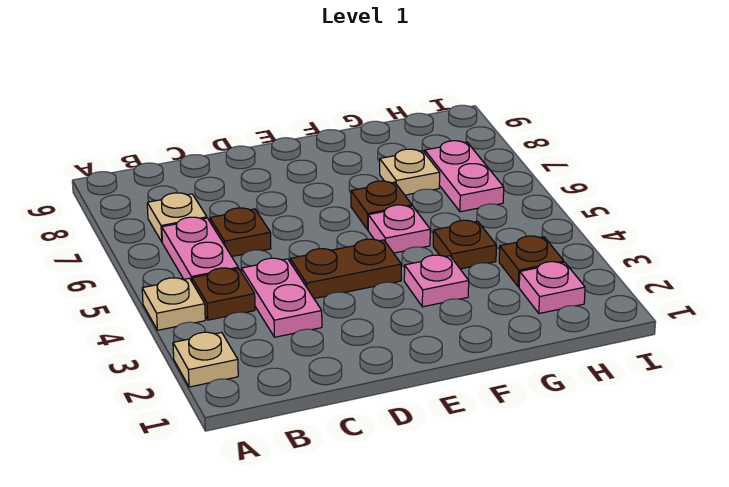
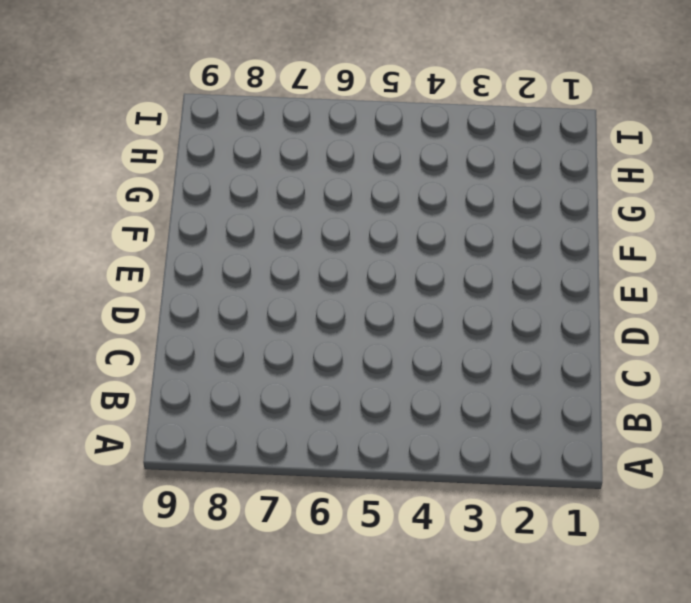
none -> tan plate A2 level 1
none -> tan plate A4 level 1
none -> brown plate B4 level 1

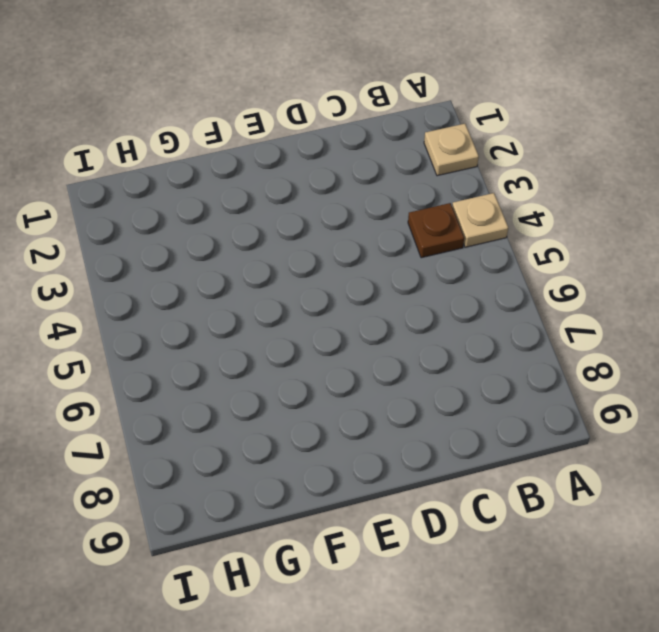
none -> pink plate B5:B6 level 1
none -> tan plate B7 level 1
none -> pink plate C3:C4 level 1

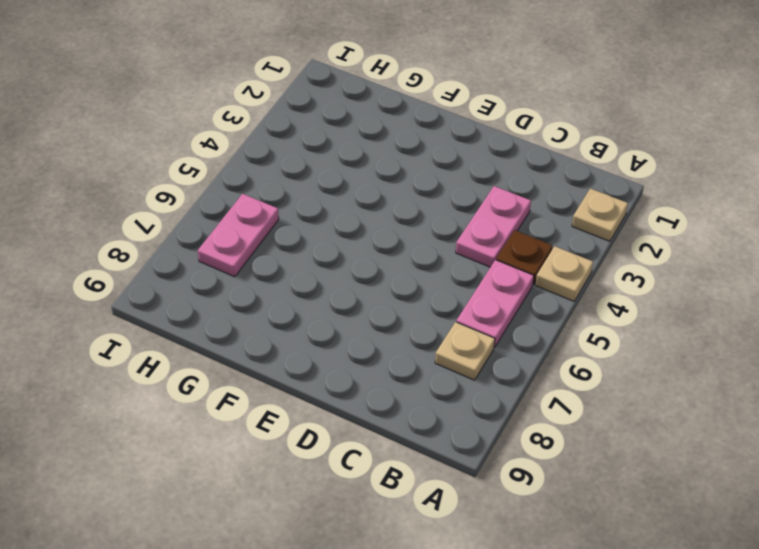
none -> brown plate C6 level 1
none -> brown plate D4:E4 level 1
none -> pink plate F3 level 1

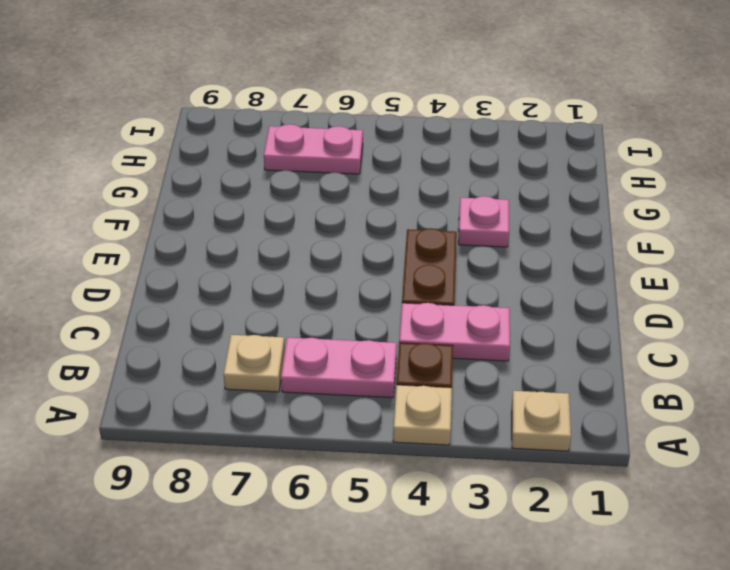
none -> brown plate C6 level 1
none -> pink plate F5 level 1
none -> brown plate F6 level 1

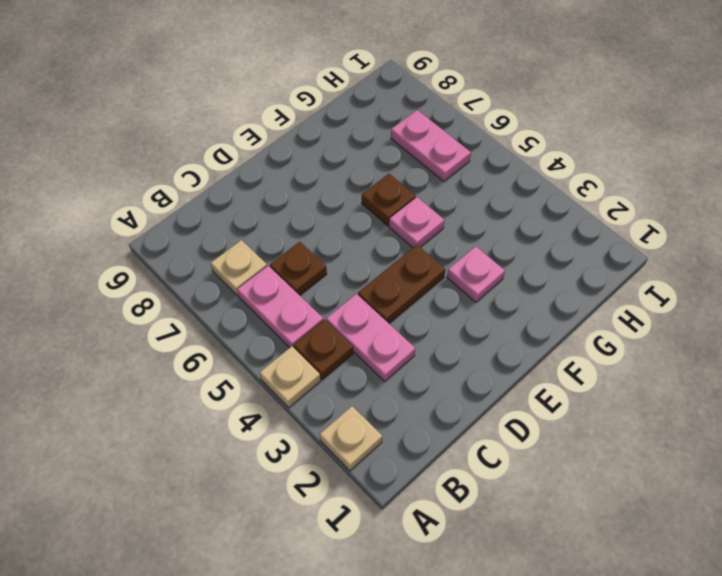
none -> brown plate G4 level 1
none -> tan plate G7 level 1
none -> pink plate H2 level 1

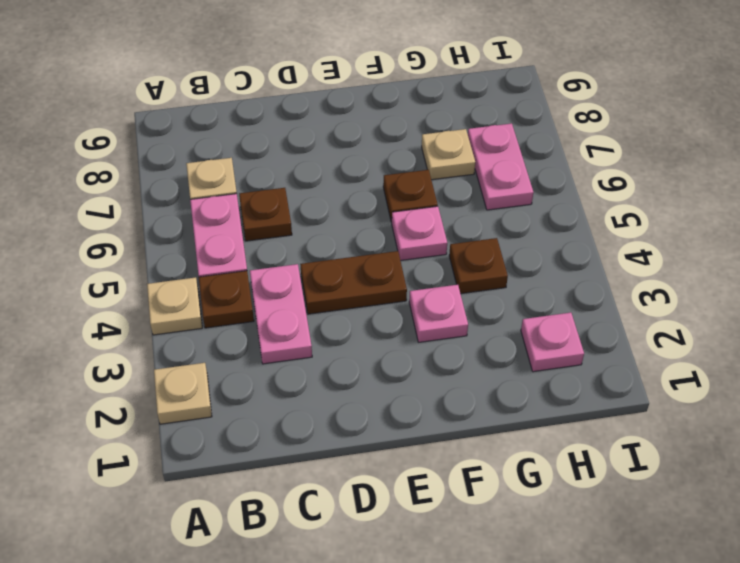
none -> brown plate H3 level 1

